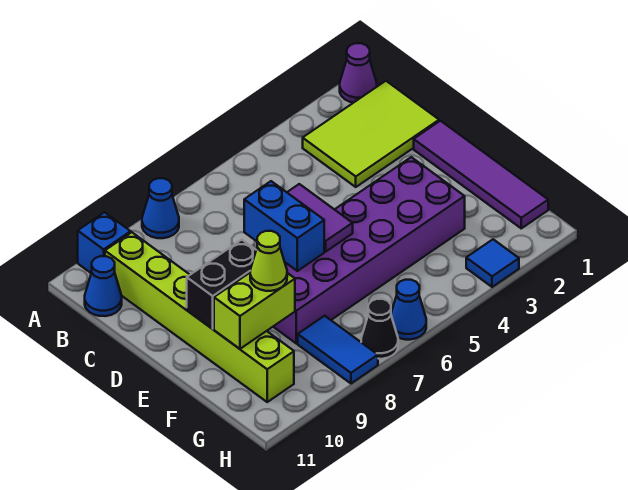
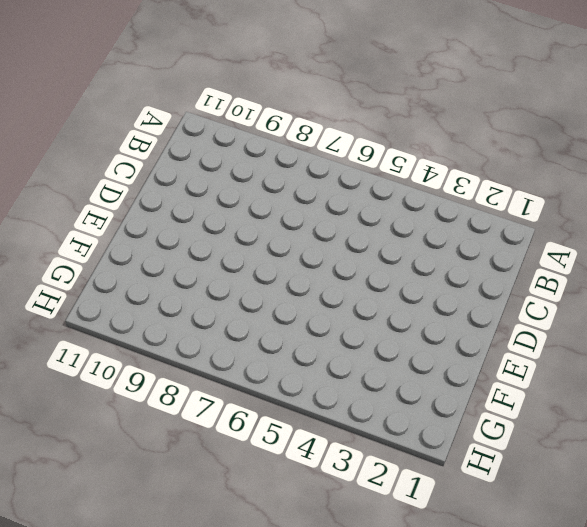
none -> purple cone A1 level 1
none -> blue cone A8 level 1
none -> blue brick A10 level 1

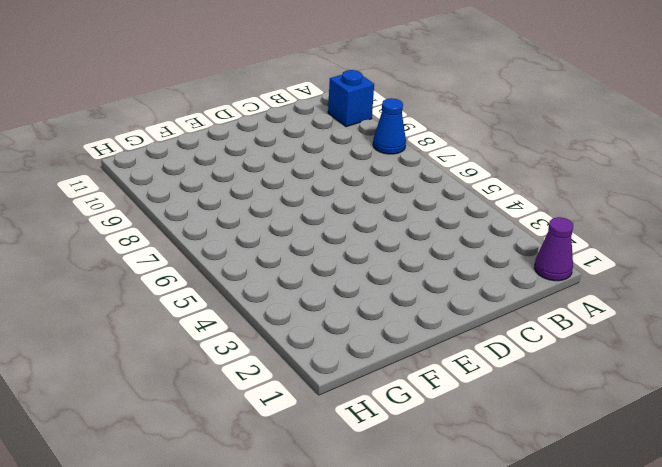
none -> lime tile B1:C3 level 1
none -> lime brick B10:G10 level 1
none -> blue cone B11 level 1

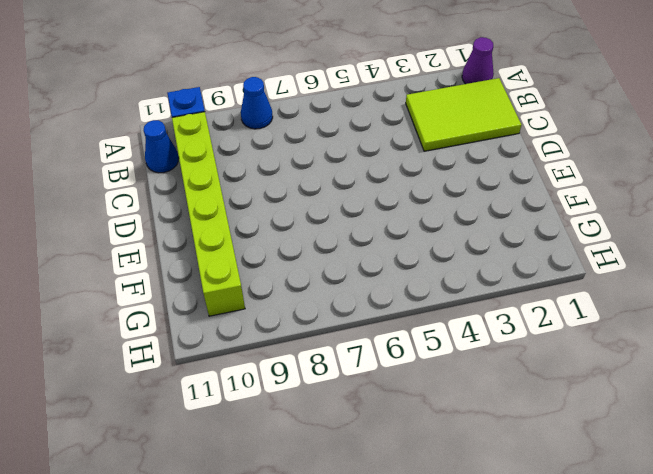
none -> purple tile D1:G1 level 1
none -> purple brick E3:F8 level 1
none -> blue tile G8:H8 level 1

